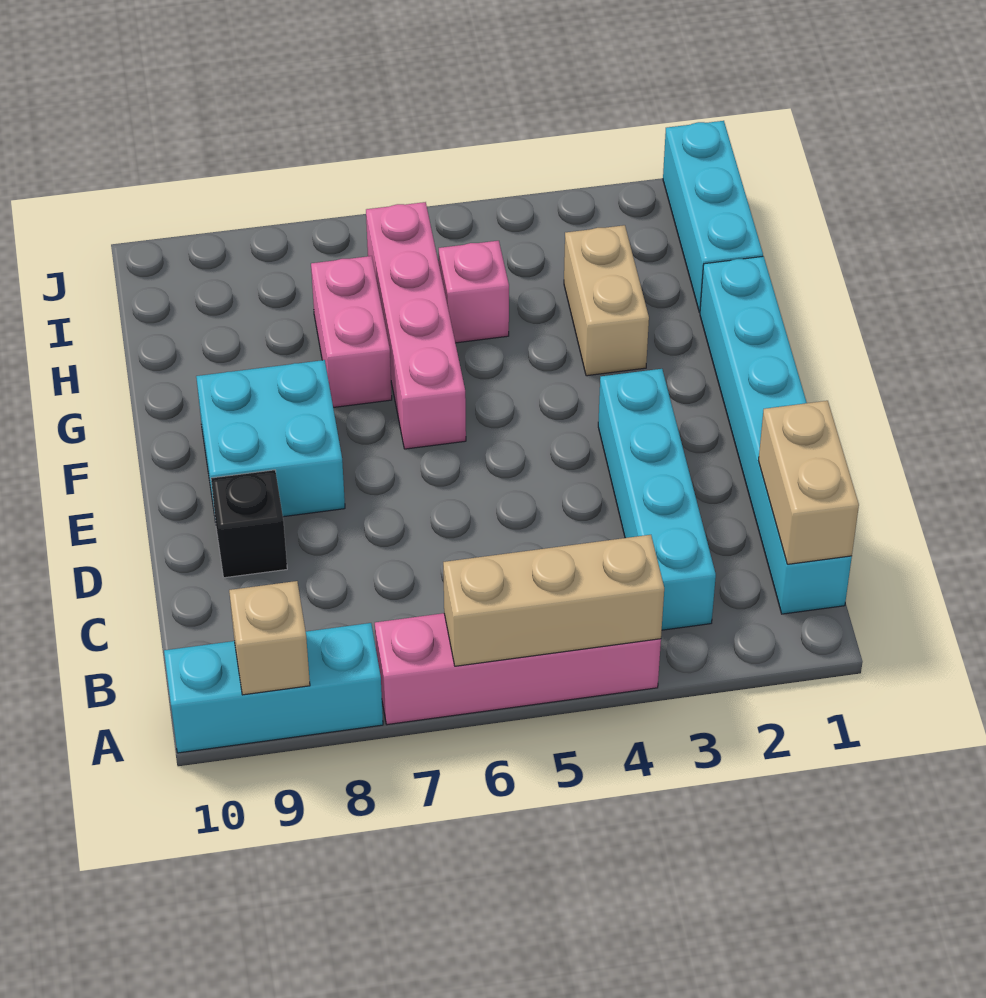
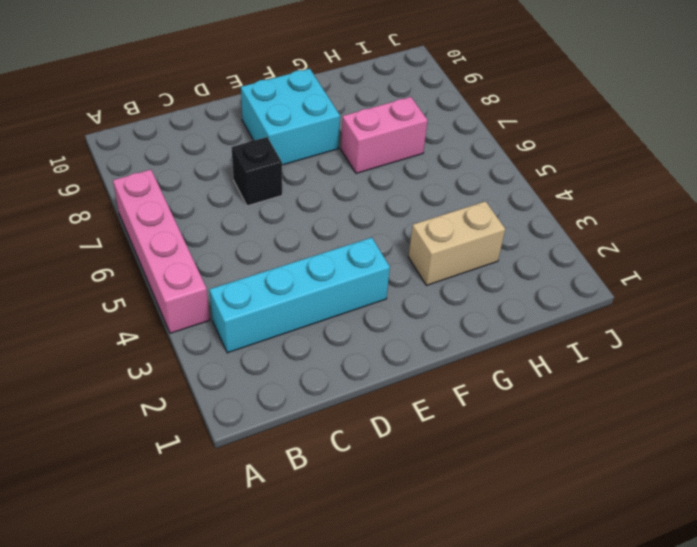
black brick D7 level 1 -> black brick D9 level 1
none -> cyan brick A8:A10 level 1
none -> cyan brick B1:G1 level 1
none -> pink brick F6:I6 level 1

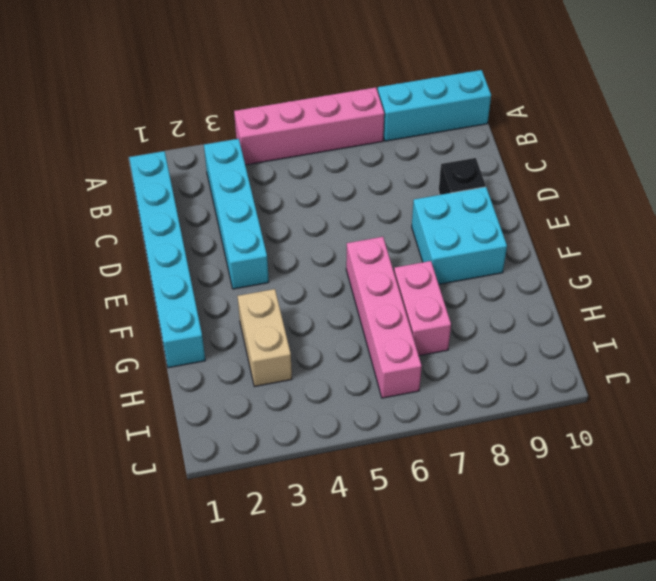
none -> cyan brick H1:J1 level 1
none -> pink brick H5 level 1
none -> tan brick A4:A6 level 2

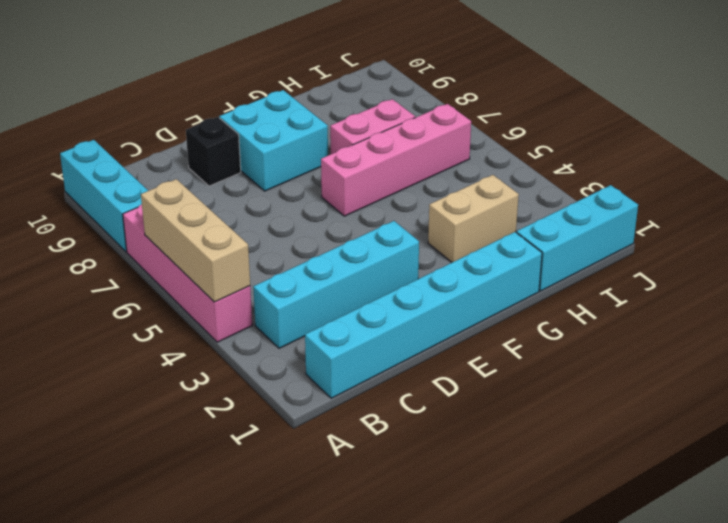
none -> pink brick H5 level 1
none -> tan brick A9 level 2
none -> tan brick B1:C1 level 2

